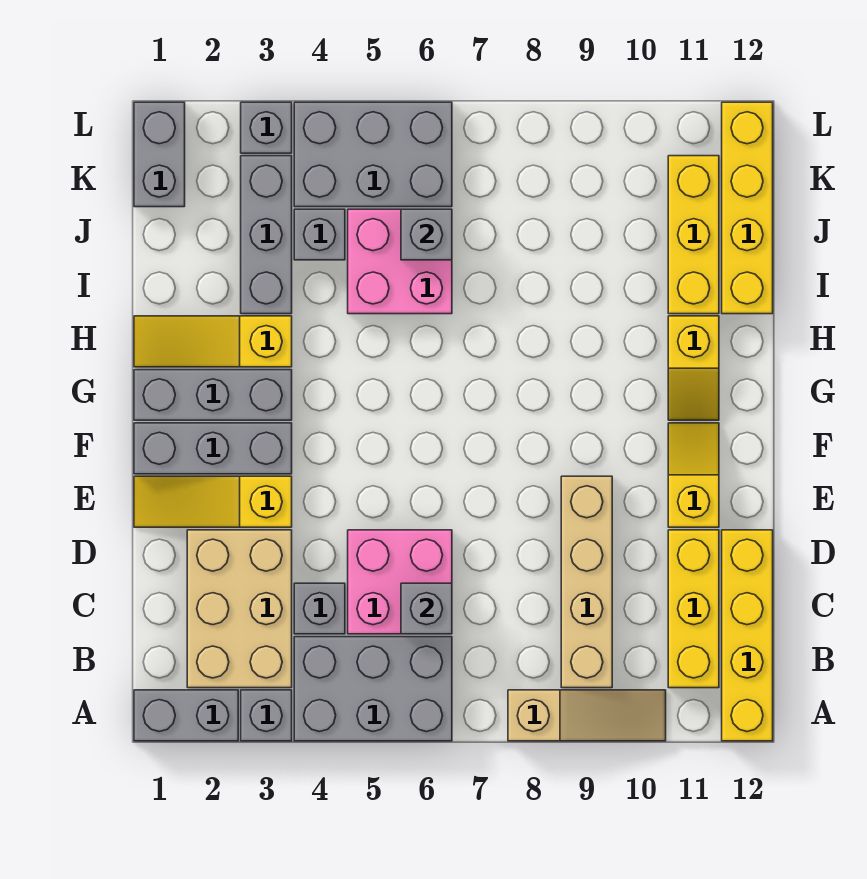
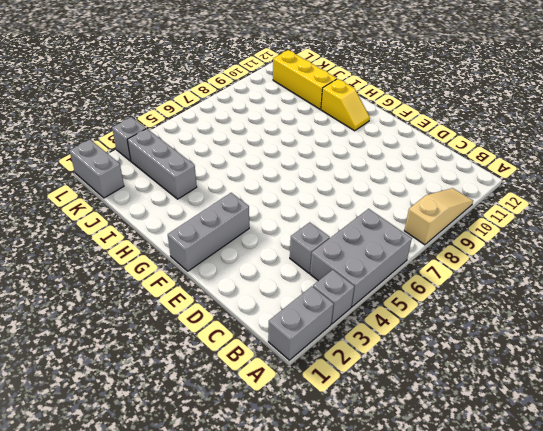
none -> yellow brick A12:D12 level 1
none -> tan brick B2:D3 level 1
none -> tan brick B9:E9 level 1

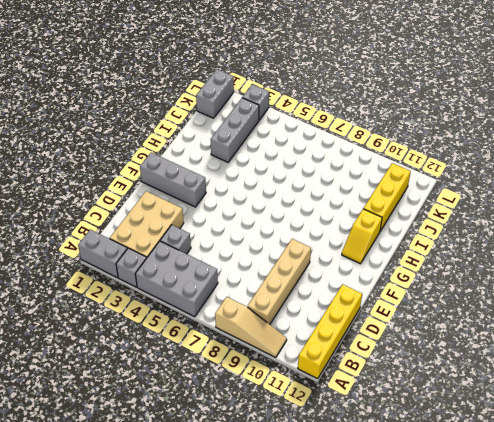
none -> yellow brick B11:D11 level 1
none -> pink brick C5:D6 level 1
none -> yellow slope E1:E3 level 1 top 3

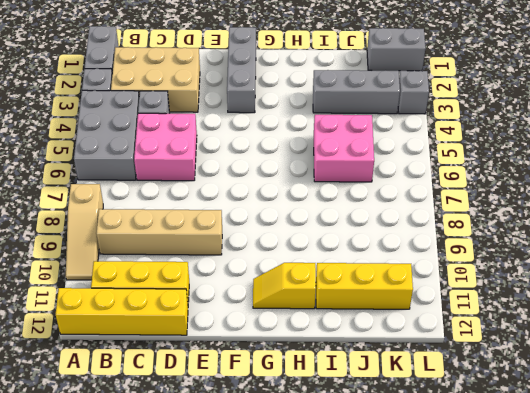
none -> yellow slope E1:E3 level 1 top 3
none -> yellow slope E11:F11 level 1 top E
none -> grey brick G1:G3 level 1

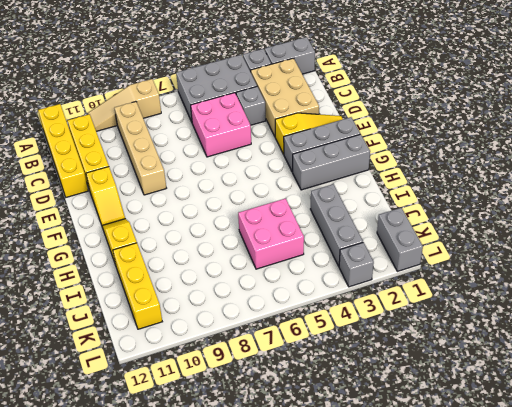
none -> yellow slope H1:H3 level 1 top 3
none -> yellow brick I12:L12 level 1
none -> grey brick J4 level 1

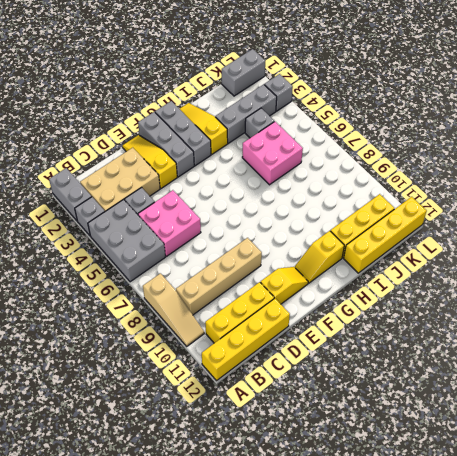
none -> grey brick K4:L6 level 1
none -> grey brick C6 level 2
none -> grey brick J6 level 2

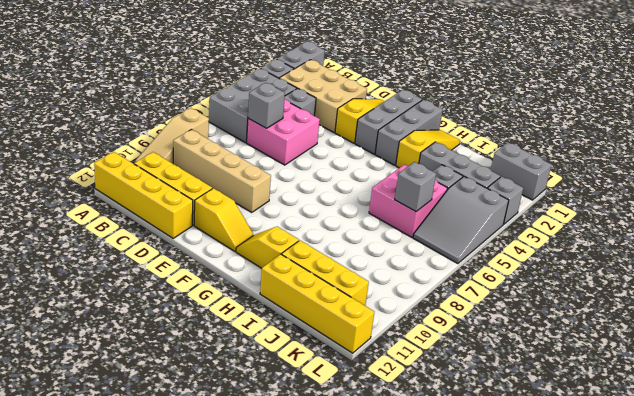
grey slope K4:L6 level 1 top 4 -> grey brick K4:L6 level 1

